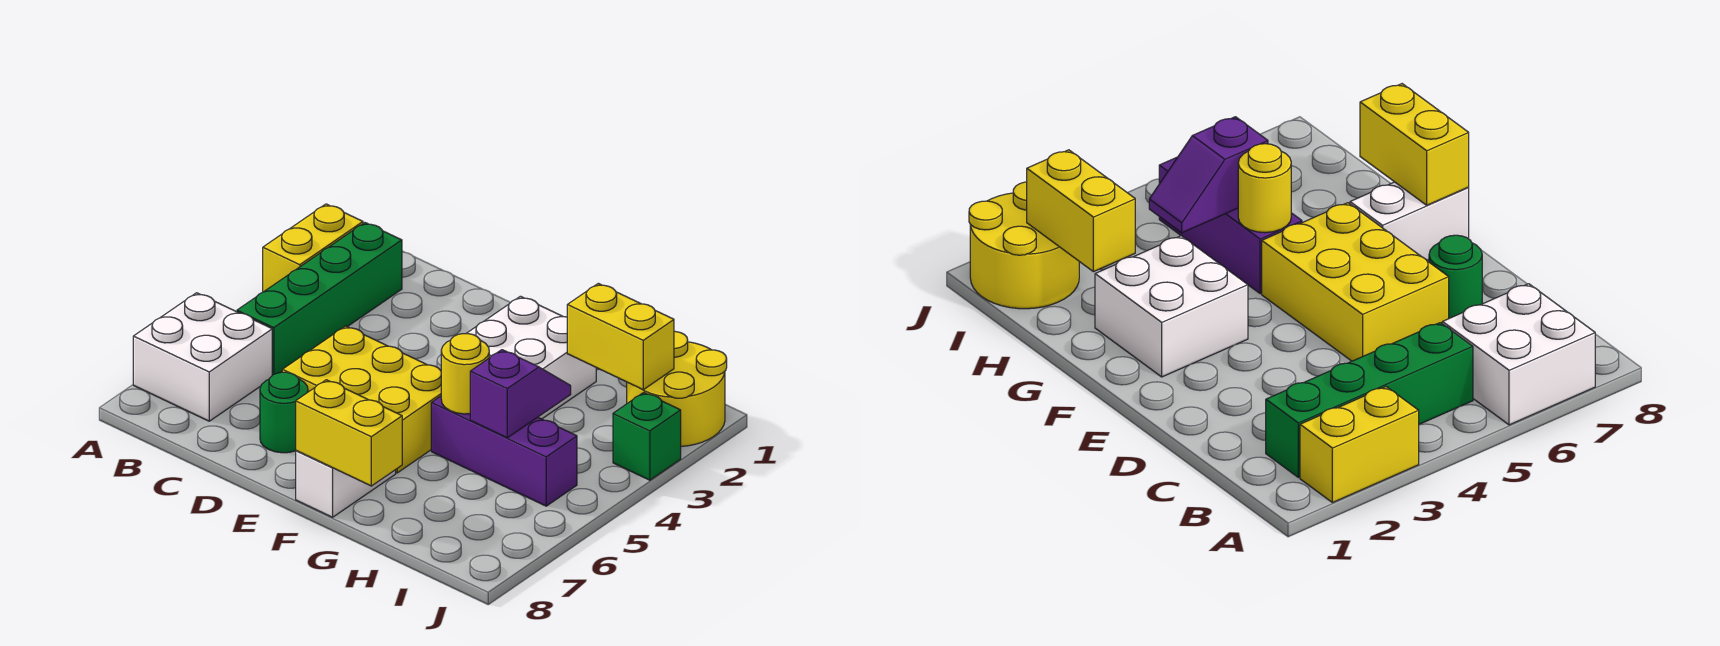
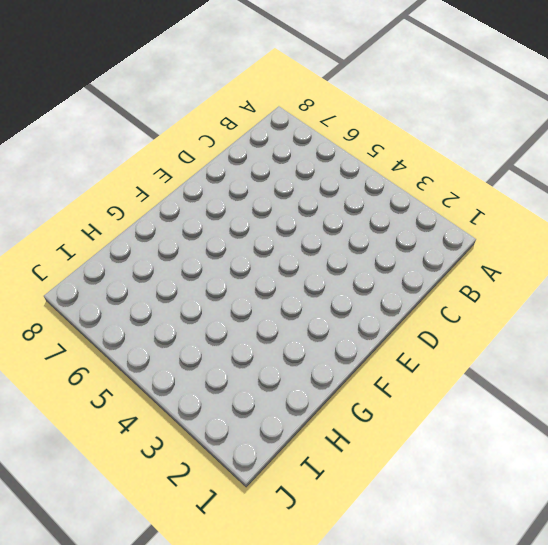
none -> yellow brick A2:A3 level 1
none -> white brick A6:B7 level 1
none -> green brick B2:B5 level 1

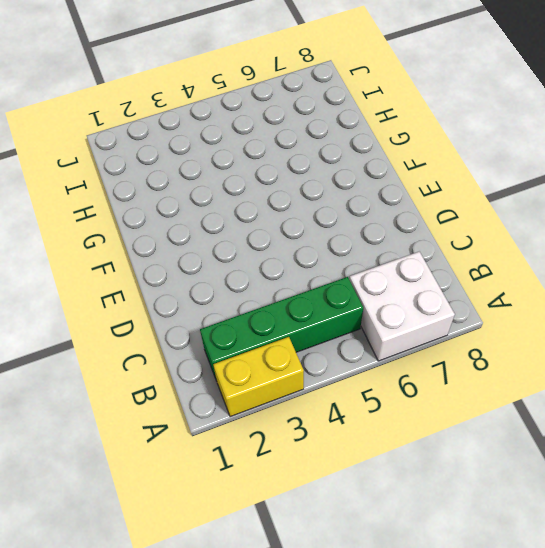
none -> yellow brick D5:F6 level 1
none -> green round brick D7 level 1
none -> white brick F2:G3 level 1

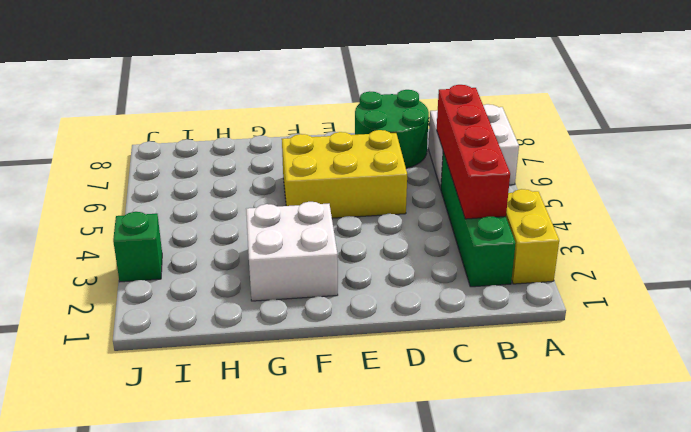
red brick B3:B6 level 2 -> none
green round brick C7:D8 level 1 -> green round brick D7 level 1
none -> white brick F7:F8 level 1
none -> purple brick G5:I5 level 1
none -> yellow round brick I1:J2 level 1

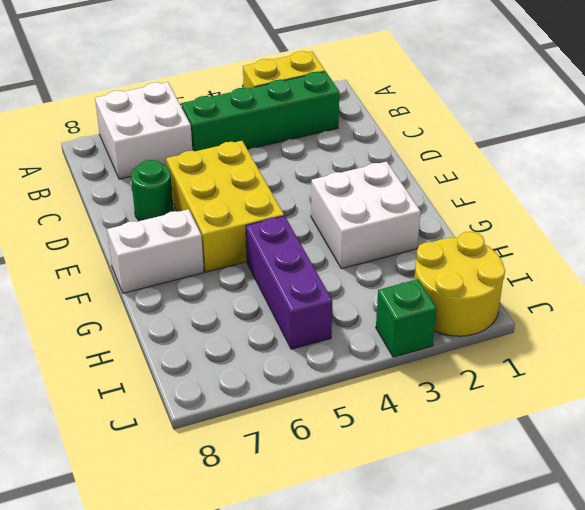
none -> yellow brick F8:G8 level 2
none -> yellow round brick G5 level 2
none -> yellow brick H2:I2 level 2

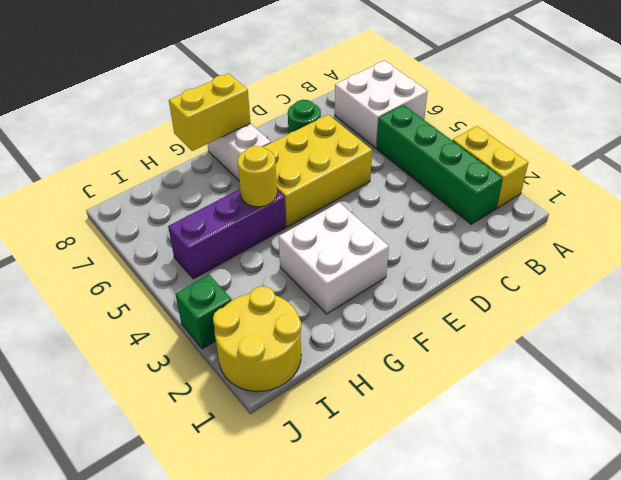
none -> yellow brick H2:I2 level 2
none -> purple slope H4:H5 level 2 top 5

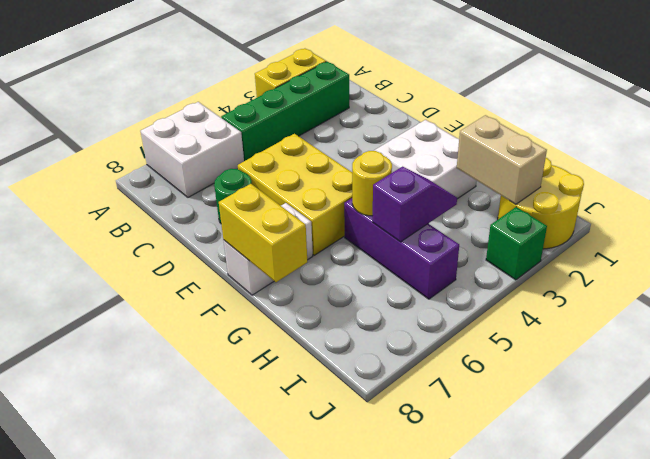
tan brick H2:I2 level 2 -> yellow brick H2:I2 level 2

